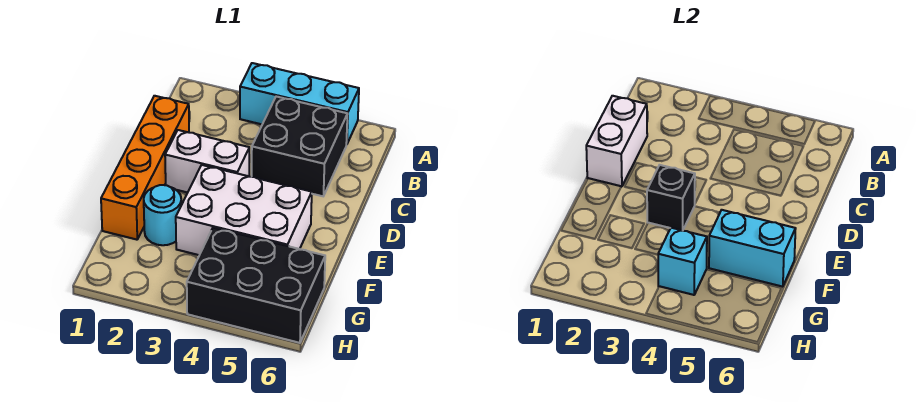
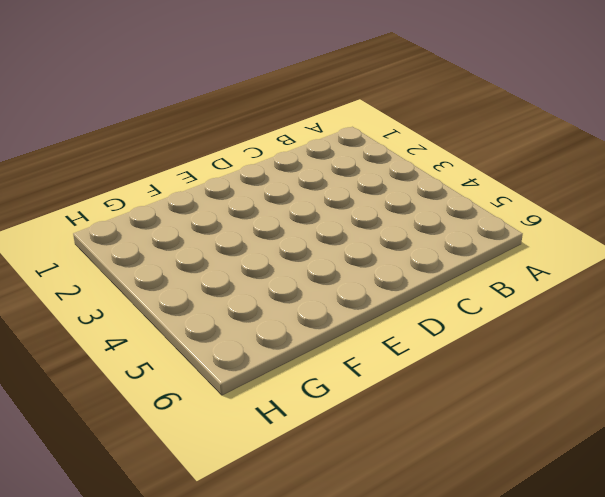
none -> cyan brick A3:A5 level 1
none -> black brick B4:C5 level 1

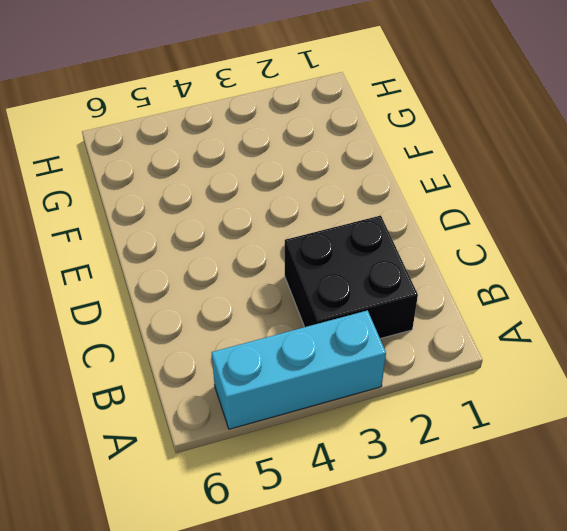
black brick B2:C3 level 1 -> black brick B4:C5 level 1
none -> orange brick C1:F1 level 1
none -> white brick D2:D3 level 1

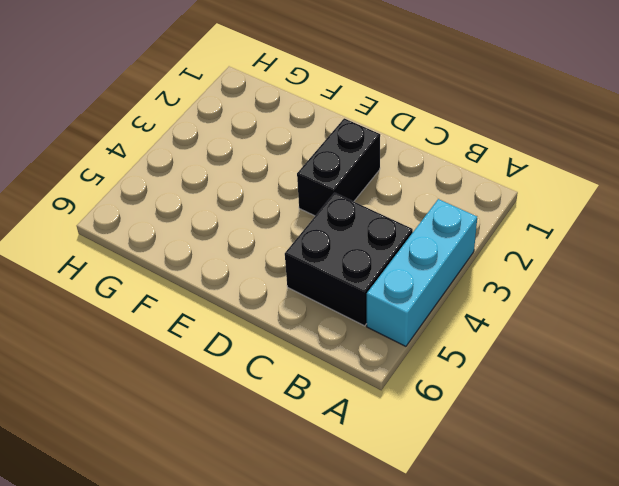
black brick D2:D3 level 1 -> white brick D2:D3 level 1
none -> orange brick C1:F1 level 1
none -> white brick E3:F5 level 1

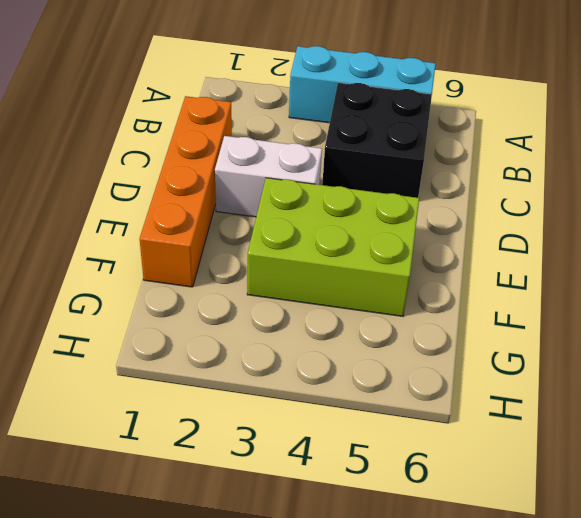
lime brick E3:F5 level 1 -> white brick E3:F5 level 1
none -> cyan round brick F2 level 1
none -> black brick G4:H6 level 1

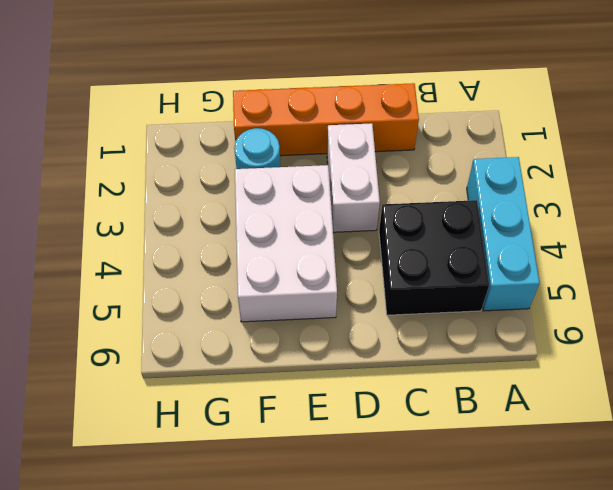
none -> black brick G4:H6 level 1
none -> white brick C1:D1 level 2

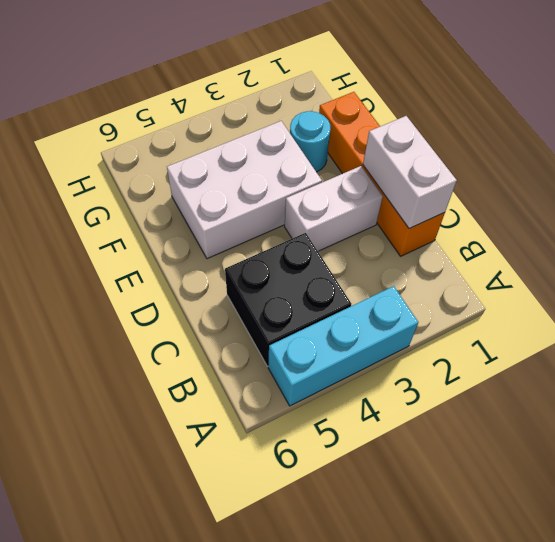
none -> black brick G4:H6 level 1
none -> black brick E3 level 2

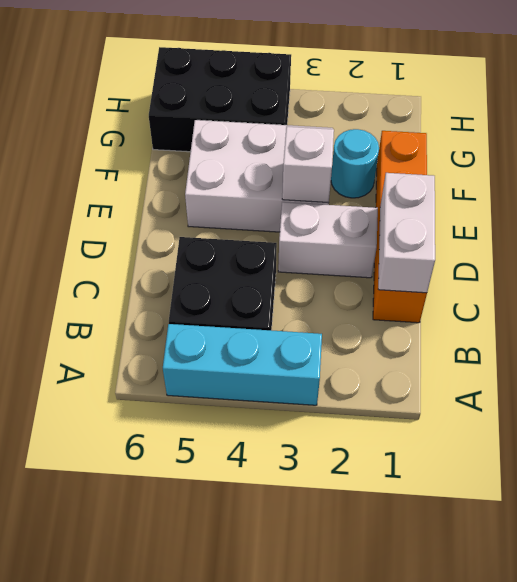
white brick E3 level 2 -> black brick E3 level 2
none -> cyan brick F5:F6 level 2
none -> cyan brick G4 level 2

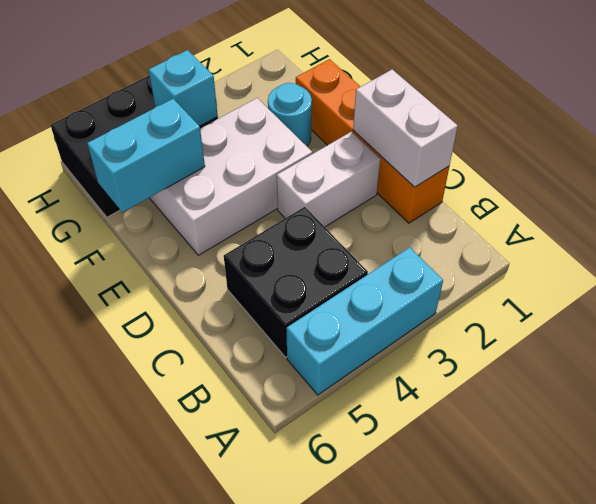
none -> black brick E3 level 2

